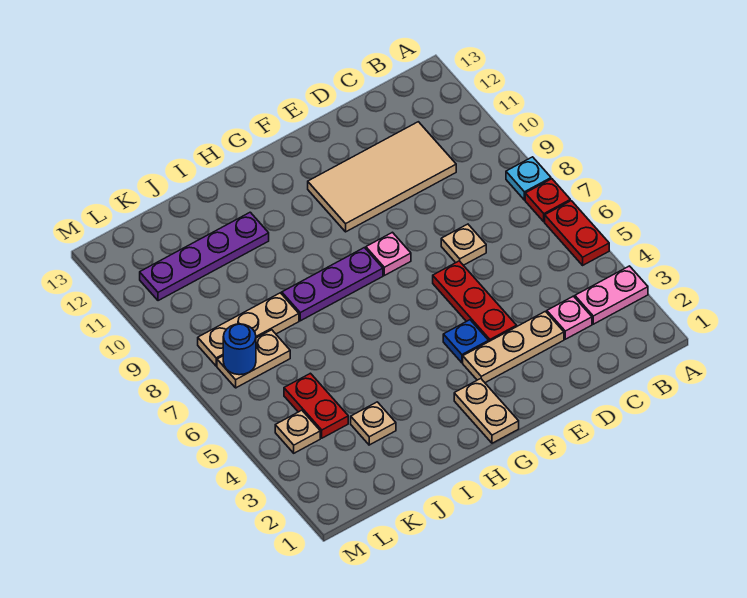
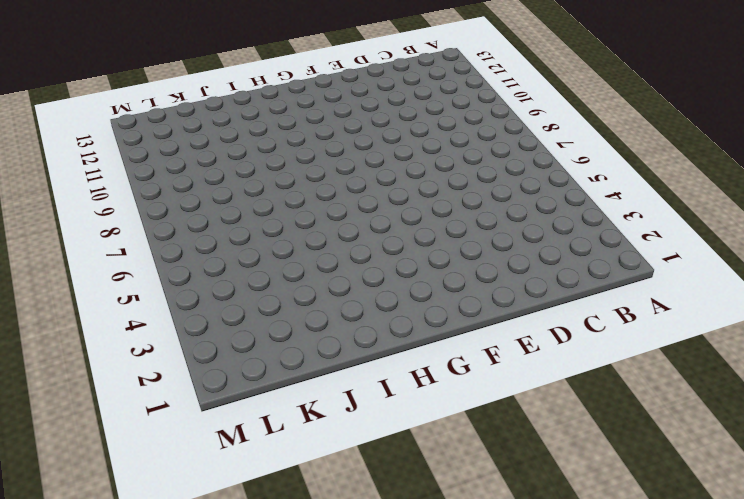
none -> pink plate A3:B3 level 1
none -> red plate A5:A6 level 1
none -> red plate A7 level 1

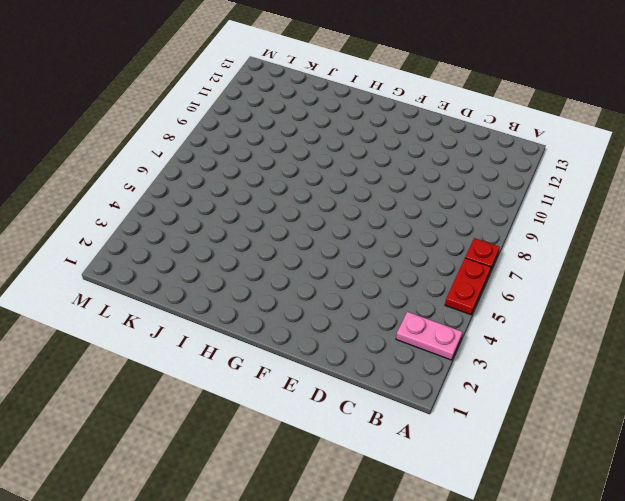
none -> cyan plate A8 level 1
none -> pink plate C3 level 1
none -> tan tile C10:F11 level 1

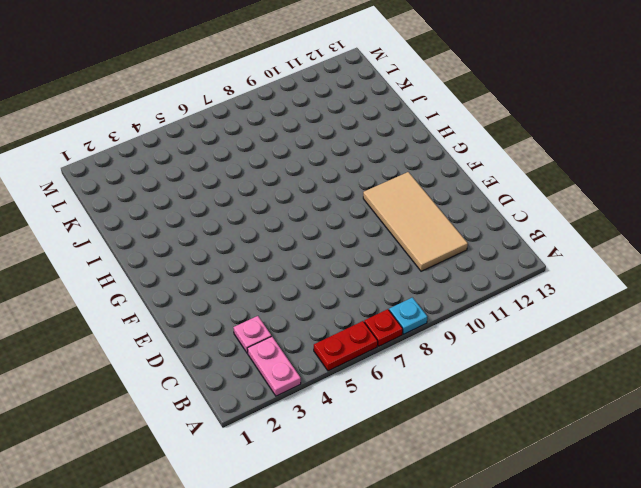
none -> tan plate D3:F3 level 1
none -> tan plate D7 level 1
none -> red plate E4:E6 level 1

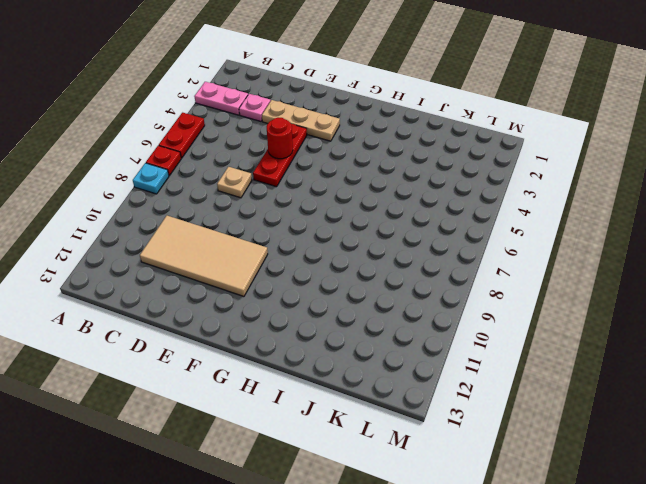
red round brick E5 level 2 -> none
none -> blue plate F4 level 1
none -> pink plate F8 level 1
none -> tan plate G1:G2 level 1

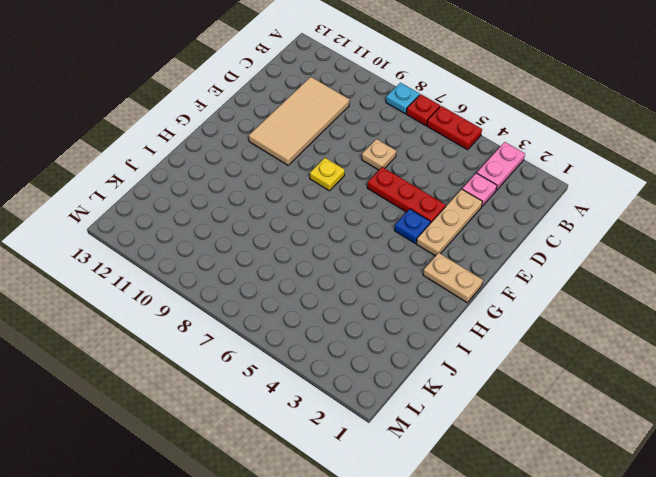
yellow plate F8 level 1 -> pink plate F8 level 1
none -> purple plate G8:I8 level 1
none -> purple plate I11:L11 level 1
none -> tan plate J3 level 1

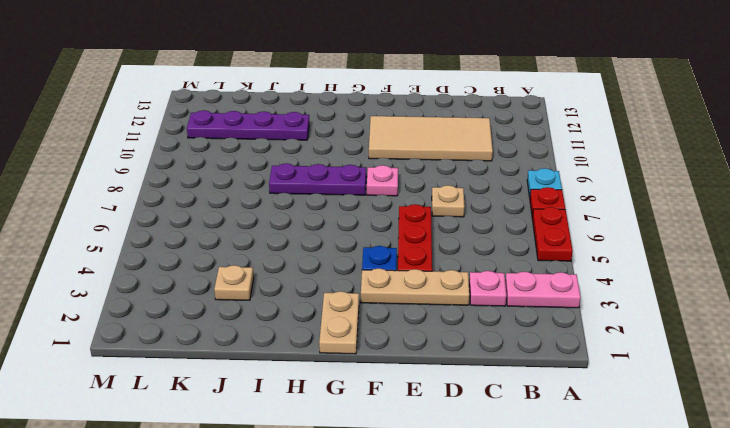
none -> tan plate J8:L8 level 1
none -> red plate K4:K5 level 1
none -> tan plate K7:L7 level 1

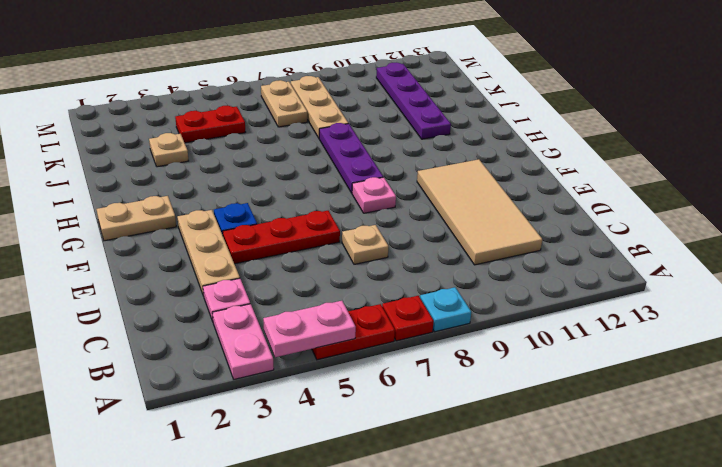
pink plate A4:A5 level 2 -> none
none -> tan plate L4 level 1
none -> blue round brick L7 level 2

